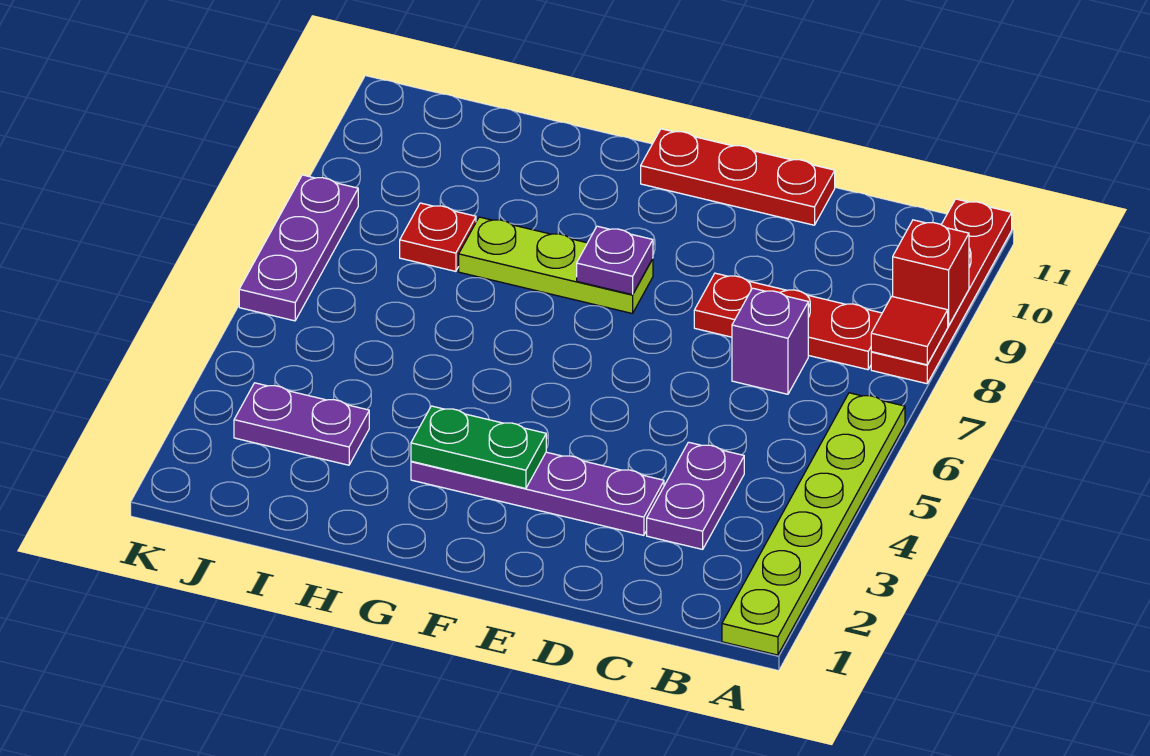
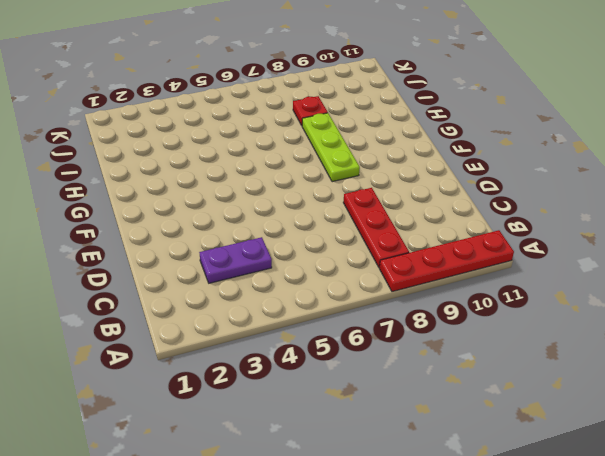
none -> lime plate A1:A6 level 1
none -> purple brick C7 level 1
none -> purple plate D3:G3 level 1

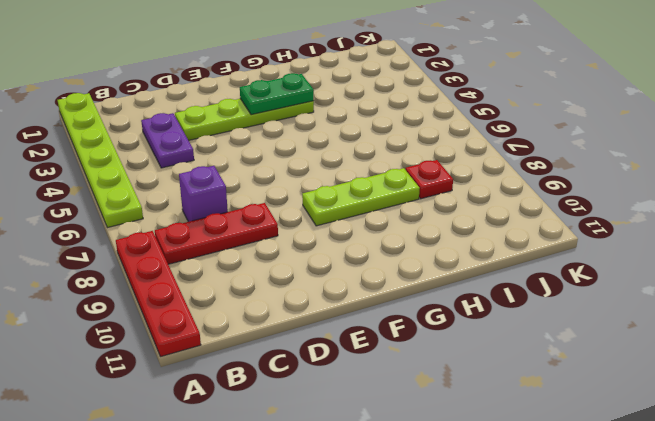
lime plate D3:G3 level 1 -> purple plate D3:G3 level 1
none -> red plate D11:F11 level 1
none -> purple plate I3:J3 level 1
none -> purple plate K6:K8 level 1

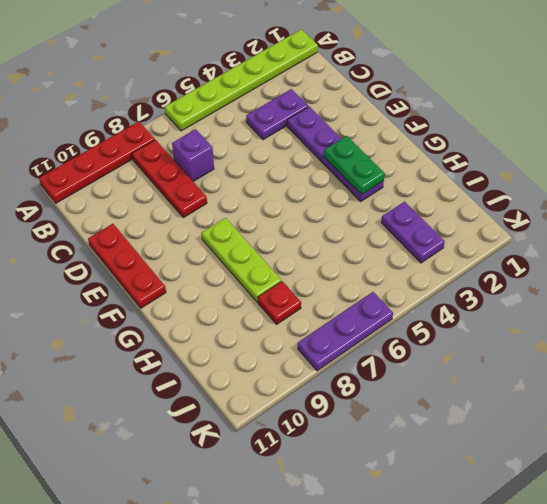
none -> red tile A8 level 2
none -> red brick A9 level 2
none -> purple plate F8 level 2

